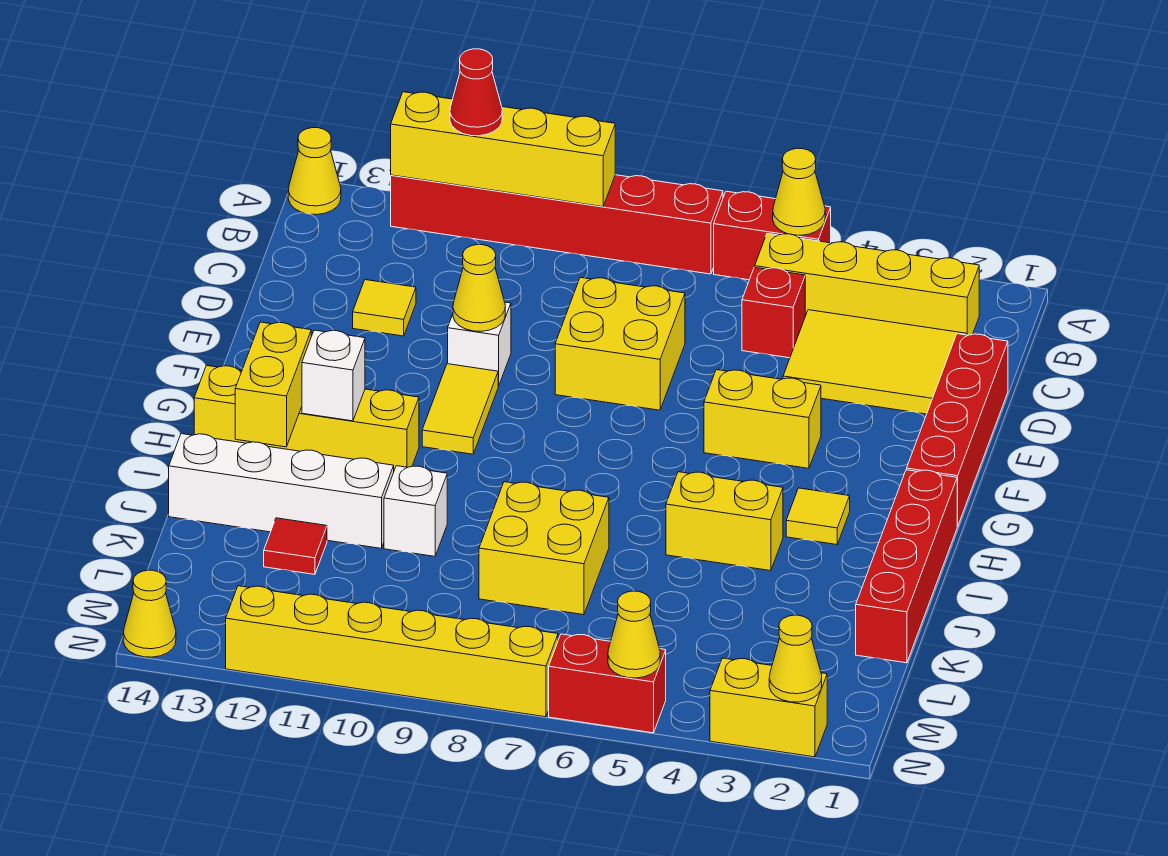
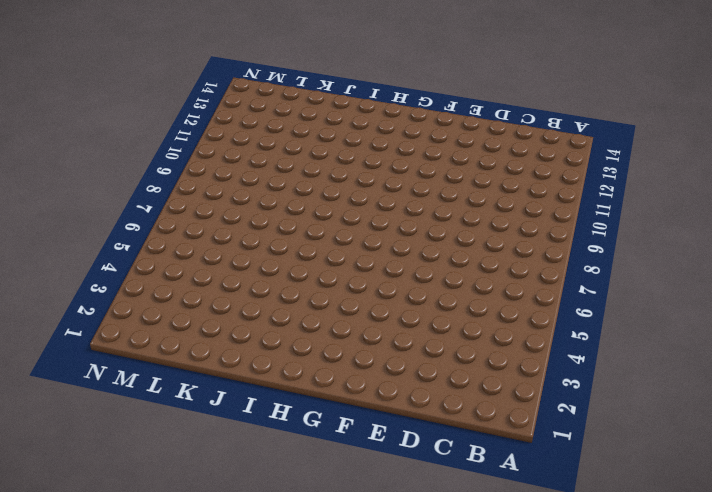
none -> red brick A5:A6 level 1
none -> red brick A7:A12 level 1
none -> yellow cone A14 level 1
none -> yellow brick B2:B5 level 1

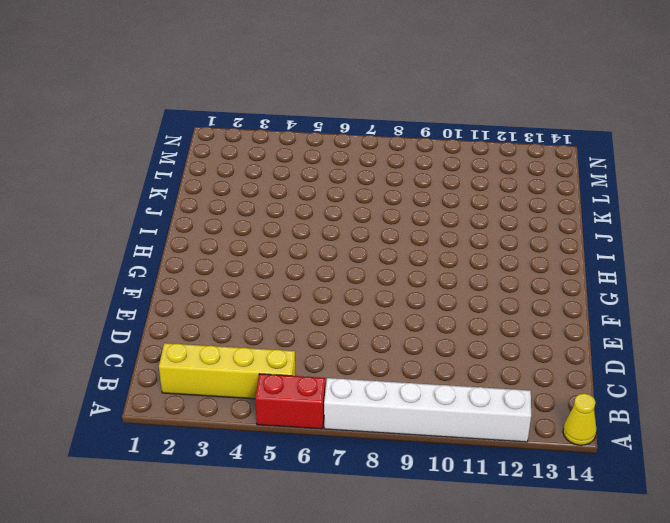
white brick A7:A12 level 1 -> red brick A7:A12 level 1
none -> yellow tile C2:D4 level 1
none -> red brick C5 level 1
none -> red brick D1:G1 level 1
none -> yellow brick D7:E8 level 1

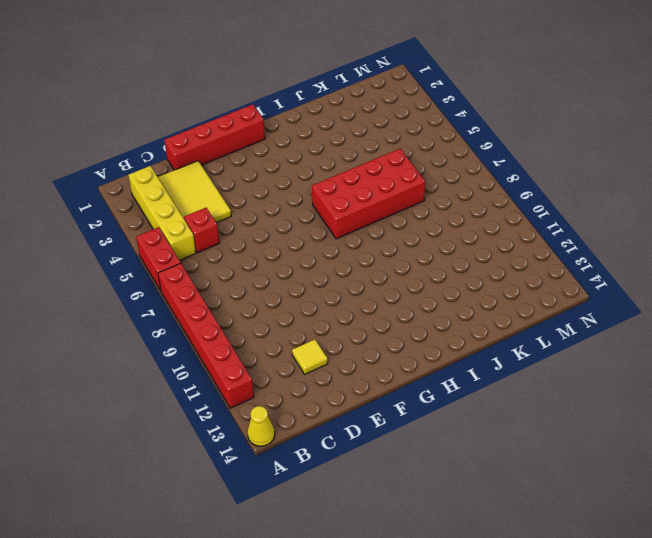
red brick H6:K7 level 1 -> yellow brick J7:K8 level 1
none -> yellow brick D7:E8 level 1
none -> white brick E10 level 1
none -> yellow brick F4:F5 level 1
none -> yellow tile F10:G10 level 1

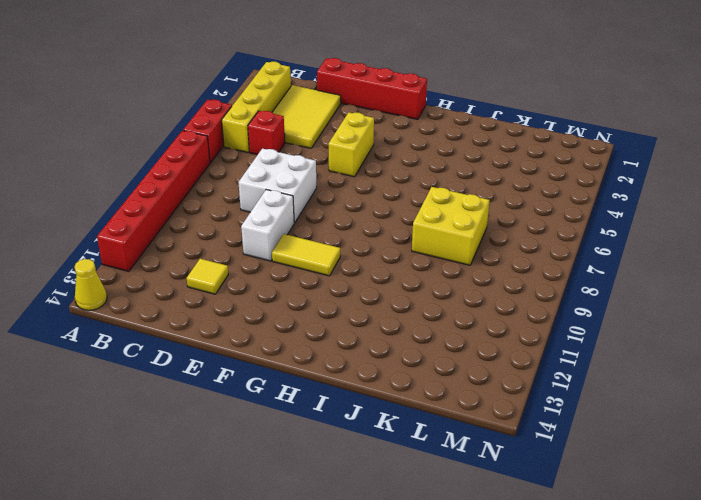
white brick D7:E8 level 1 -> yellow brick D7:E8 level 1
white brick E9:E10 level 1 -> white brick E10 level 1
none -> red brick H1:K1 level 1
none -> yellow tile H3 level 1
none -> yellow brick H11:H14 level 1
none -> yellow brick I4:I5 level 1

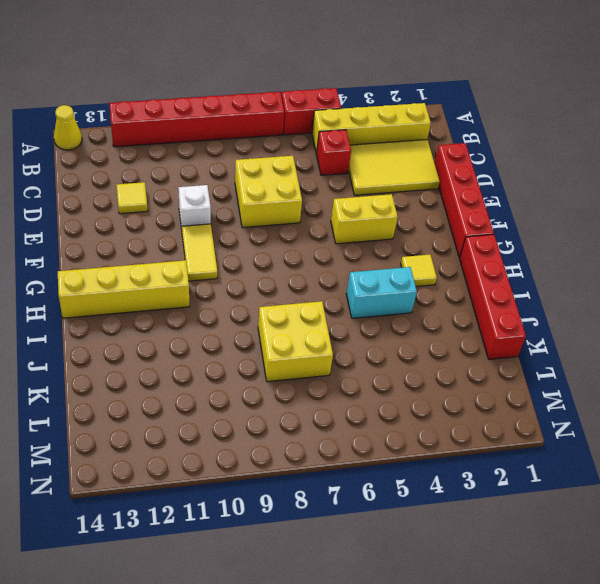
cyan brick I4:I5 level 1 -> yellow brick I4:I5 level 1
none -> white brick J10 level 1
none -> white brick J11:J14 level 1
none -> red tile K12 level 1
none -> yellow brick N2:N3 level 1

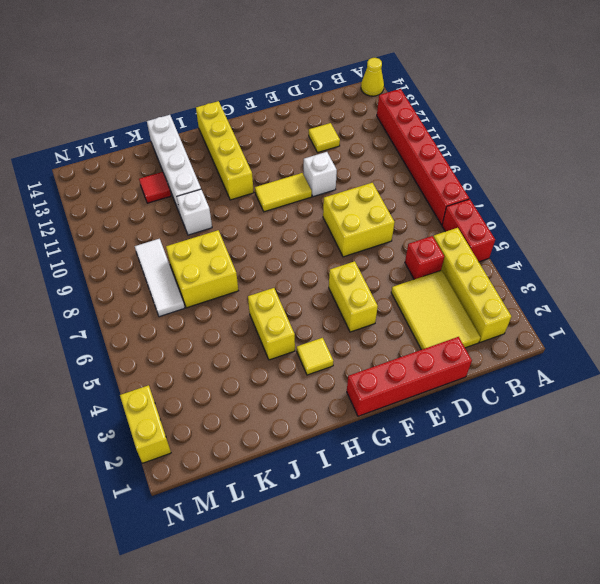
white tile L7:L9 level 1 -> none
none -> red brick H1:K1 level 1
none -> red brick N5:N6 level 1
none -> yellow brick N7:N12 level 1
none -> yellow cone N14 level 1

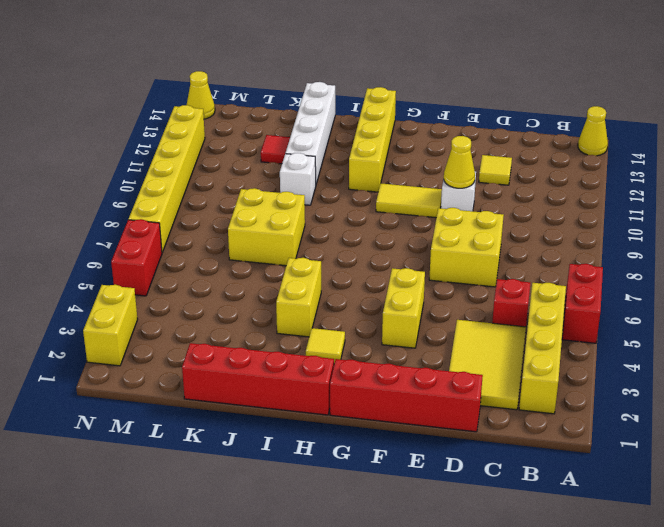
none -> red brick A7:A12 level 1
none -> yellow cone A5 level 2
none -> yellow brick A9:A12 level 2
none -> white brick H12 level 2

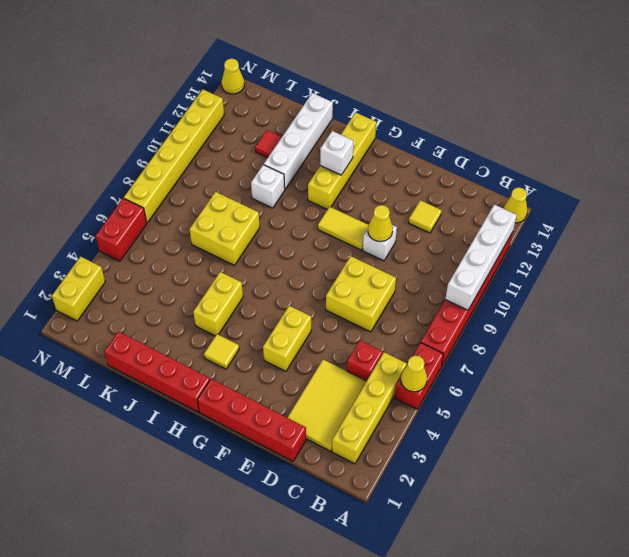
white brick A9:A12 level 2 -> yellow brick A9:A12 level 2
none -> yellow brick H13:I13 level 2
none -> yellow cone N2 level 2
none -> yellow cone N5 level 2
none -> red cone A11 level 3

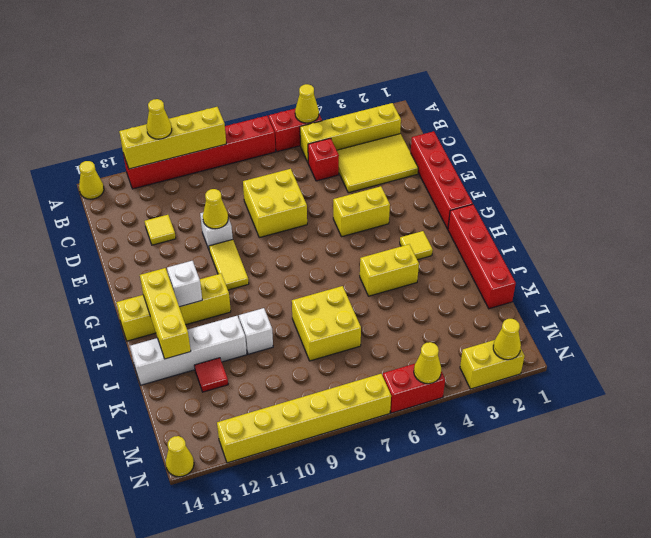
yellow cone A11 level 3 -> red cone A11 level 3
yellow brick H13:J13 level 2 -> yellow brick H13:I13 level 2

